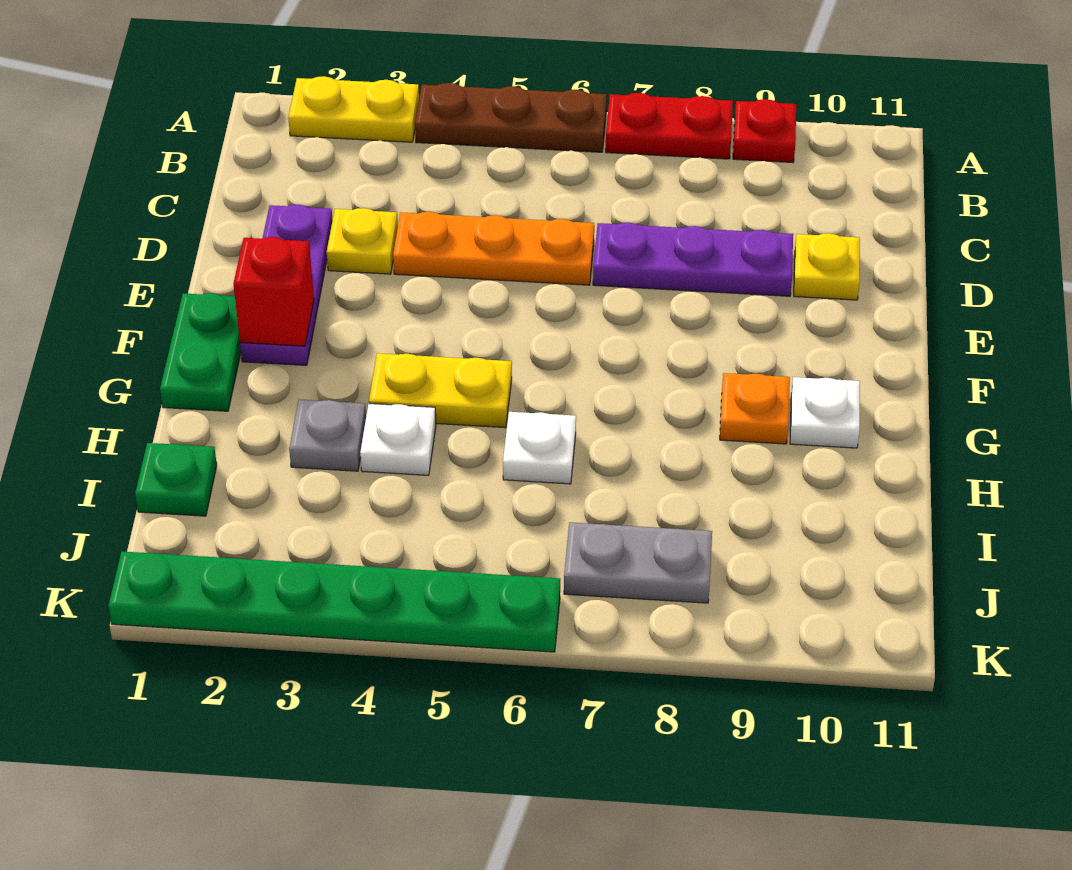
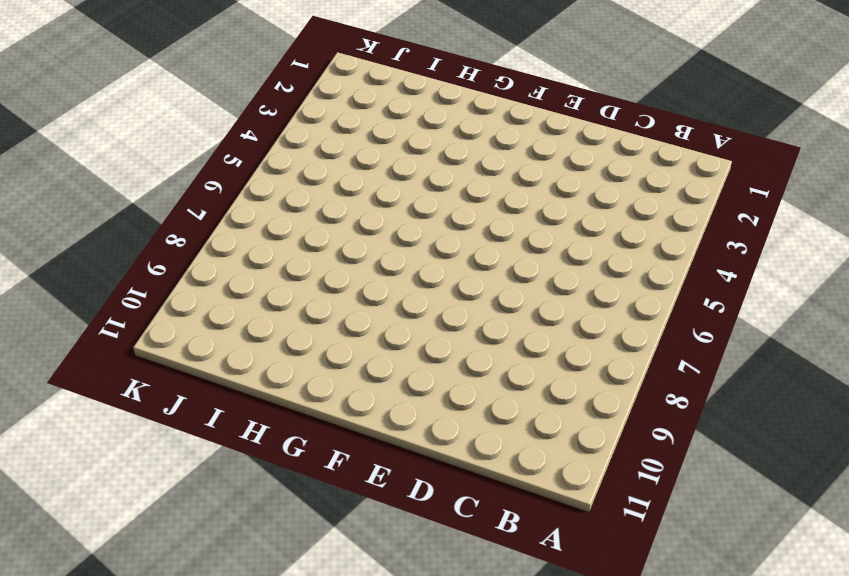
none -> yellow plate A2:A3 level 1
none -> brown plate A4:A6 level 1
none -> red plate A7:A8 level 1

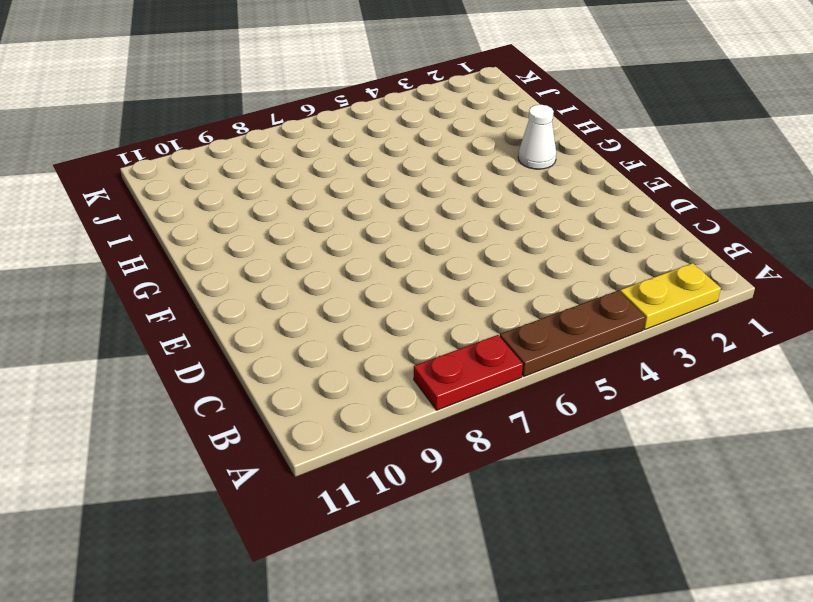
white cone G2 level 1 -> none
none -> red plate A9 level 1
none -> purple plate D2:F2 level 1
none -> yellow plate D3 level 1

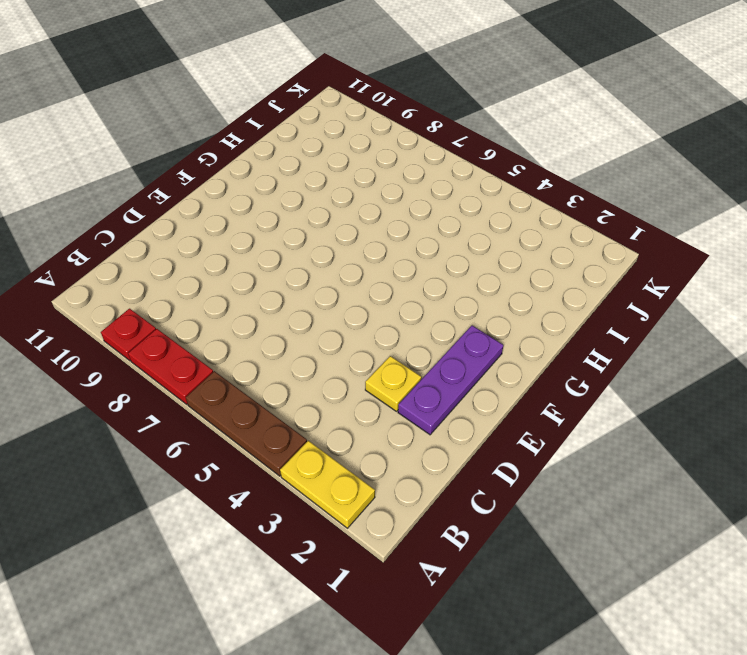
none -> orange plate D4:D6 level 1
none -> purple plate D7:D9 level 1
none -> yellow plate D10 level 1

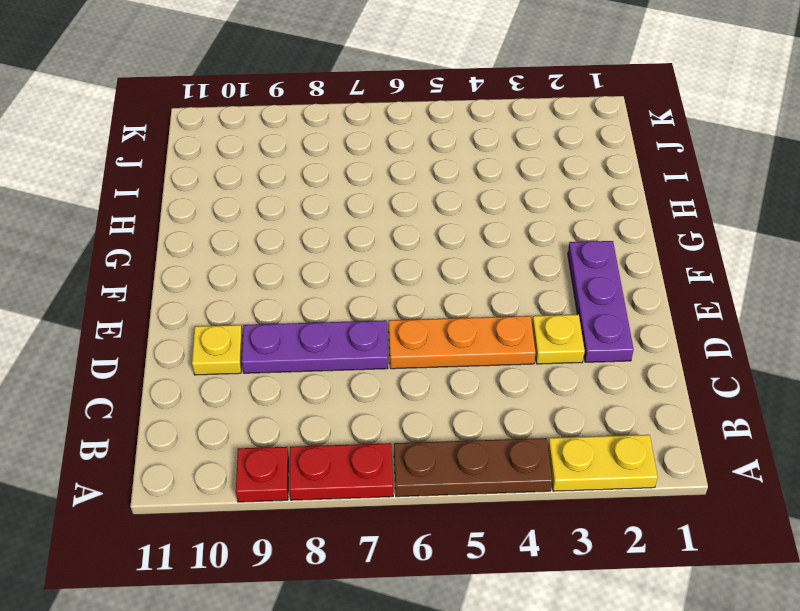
none -> green plate F1:G1 level 1
none -> yellow plate G4:G5 level 1
none -> orange plate G9 level 1

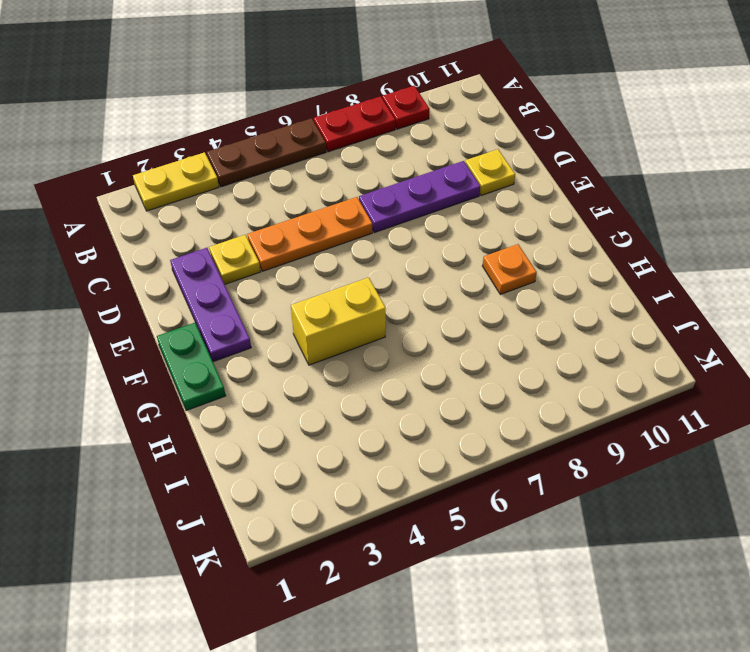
yellow brick G4:G5 level 1 -> yellow plate G4:G5 level 1
none -> white plate G10 level 1
none -> grey plate H3 level 1
none -> white plate H4 level 1

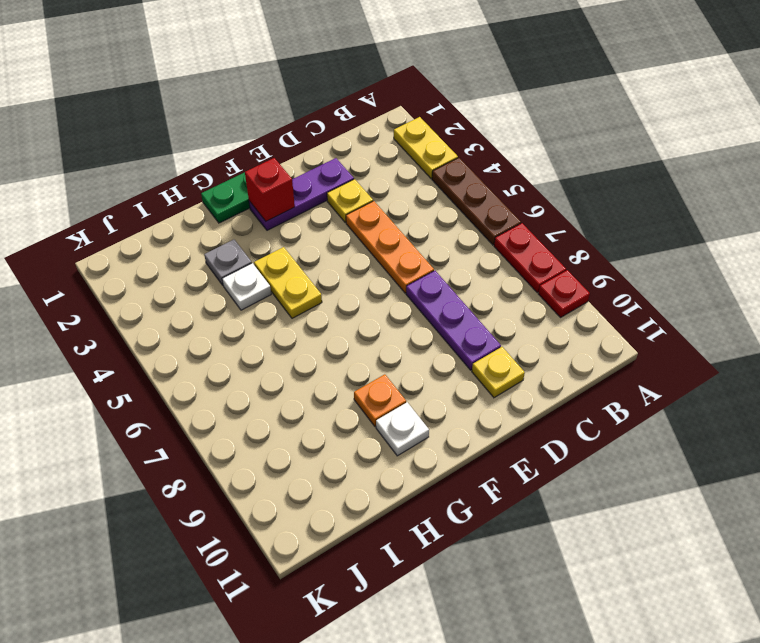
none -> white plate H6 level 1
none -> green plate I1 level 1
none -> grey plate J7:J8 level 1

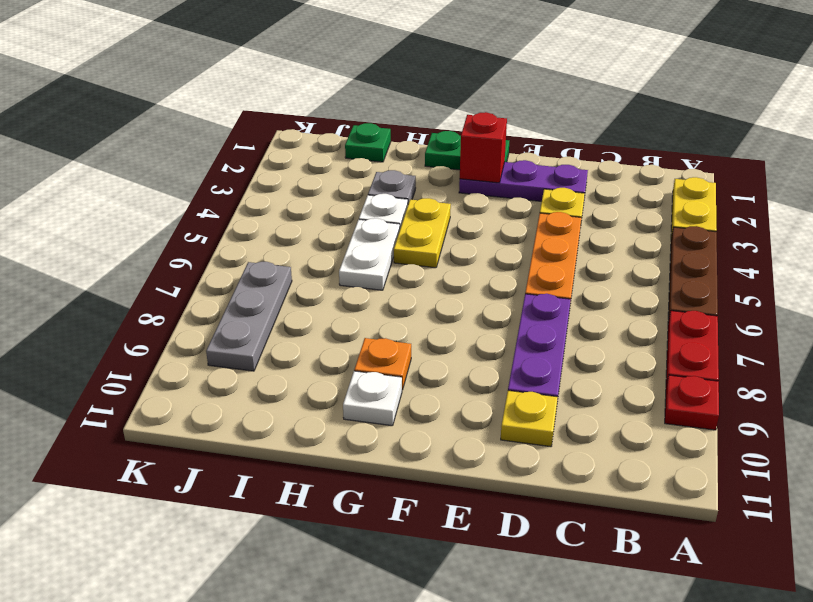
white plate H5:H6 level 1 -> white plate H6 level 1
grey plate J7:J9 level 1 -> grey plate J7:J8 level 1
none -> green plate K1:K6 level 1

